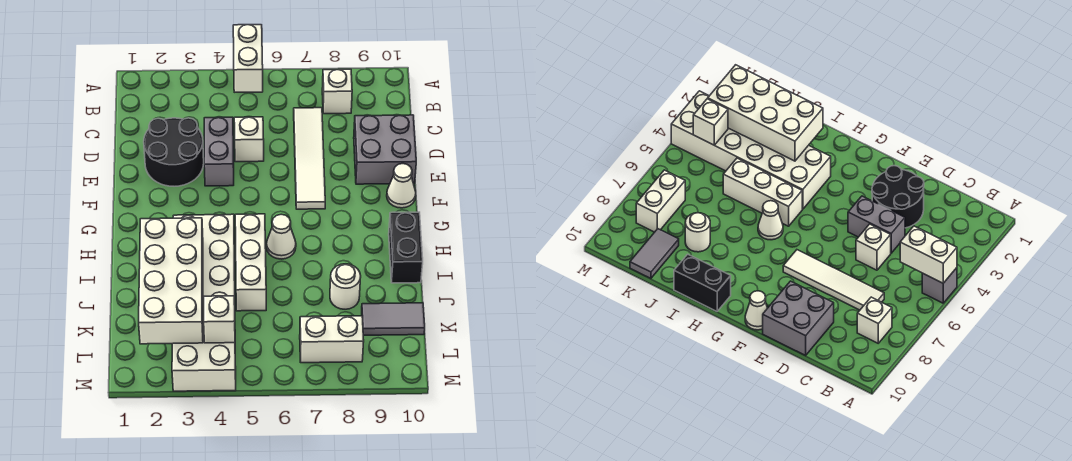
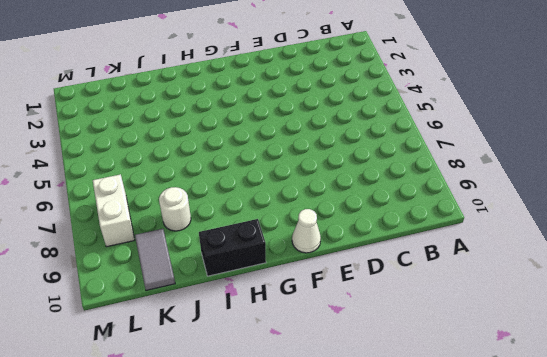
none -> grey brick A5 level 1
none -> white brick B8 level 1
none -> white tile C7:F7 level 1

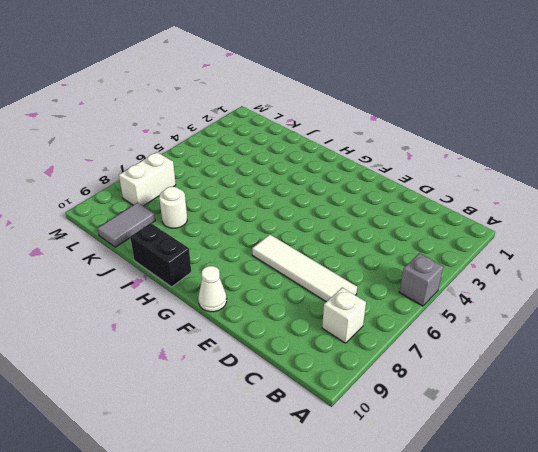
none -> black round brick D2:E3 level 1
none -> grey brick D4:E4 level 1
none -> white brick D5 level 1

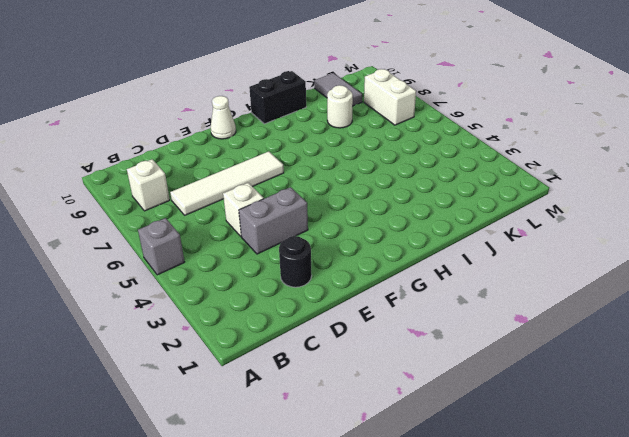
black round brick D2 level 1 -> black round brick D2:E3 level 1
none -> grey brick D9:E10 level 1
none -> white brick H3:M4 level 1
none -> white brick H5:J5 level 1

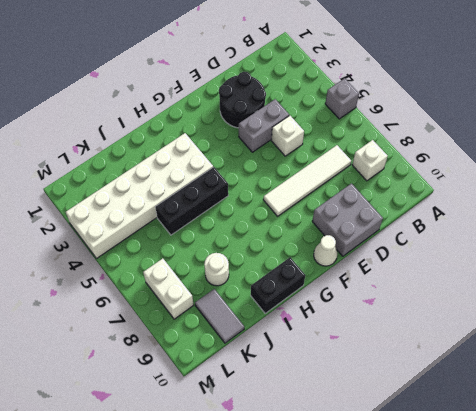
black brick H5:J5 level 1 -> white brick H5:J5 level 1
none -> white cone H6 level 1
none -> white brick A5:B5 level 2
none -> white brick I2:L3 level 2

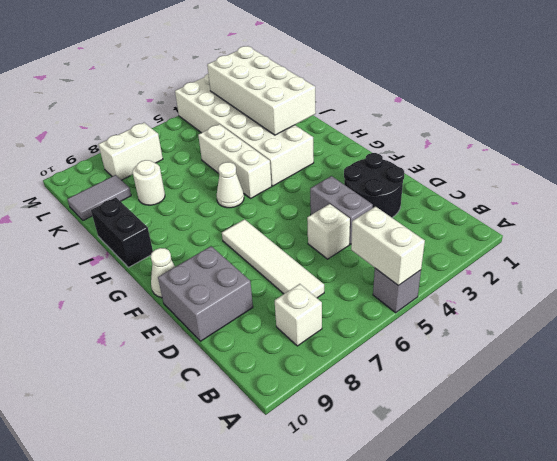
none -> white brick L4 level 2

